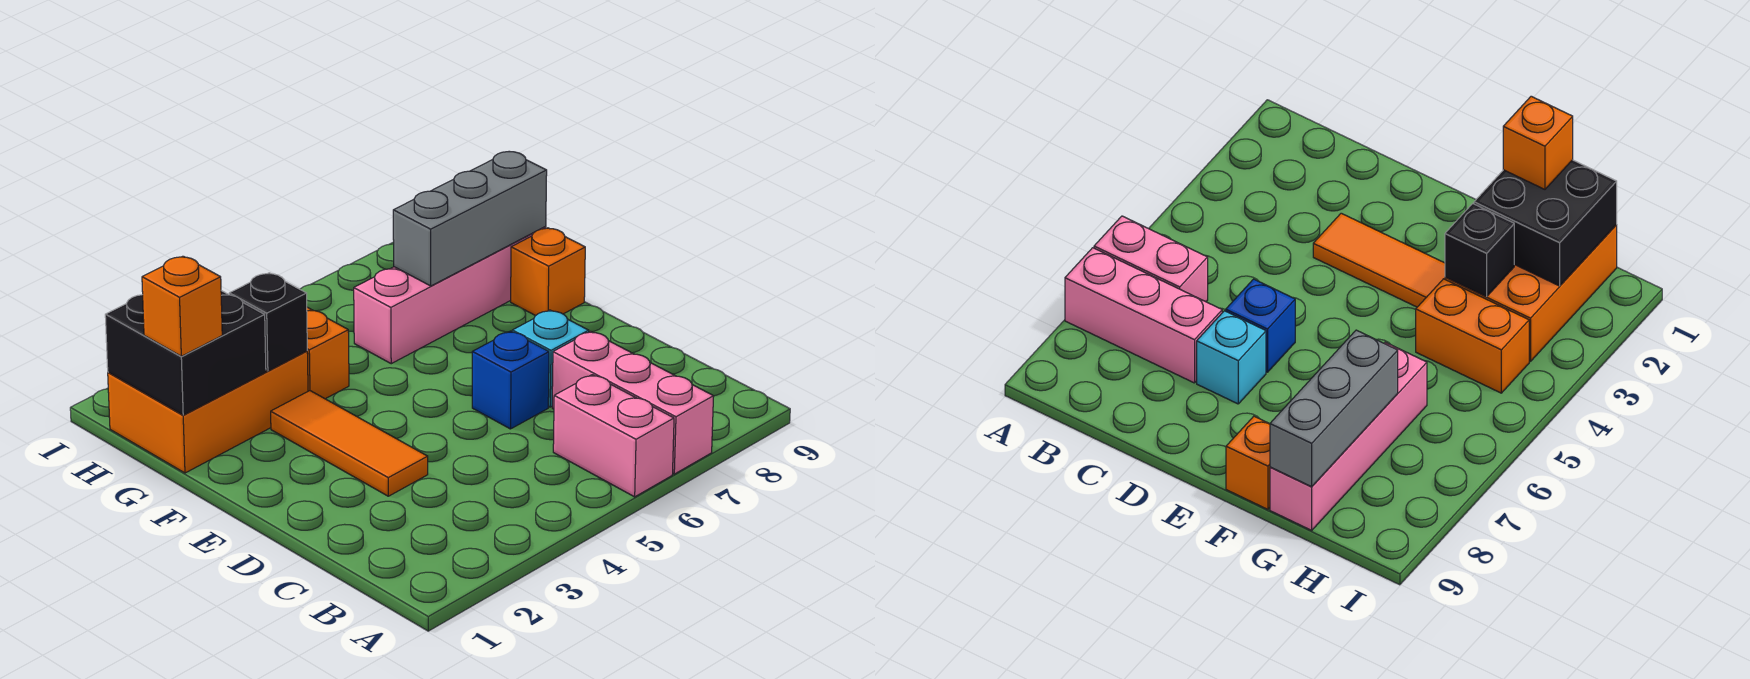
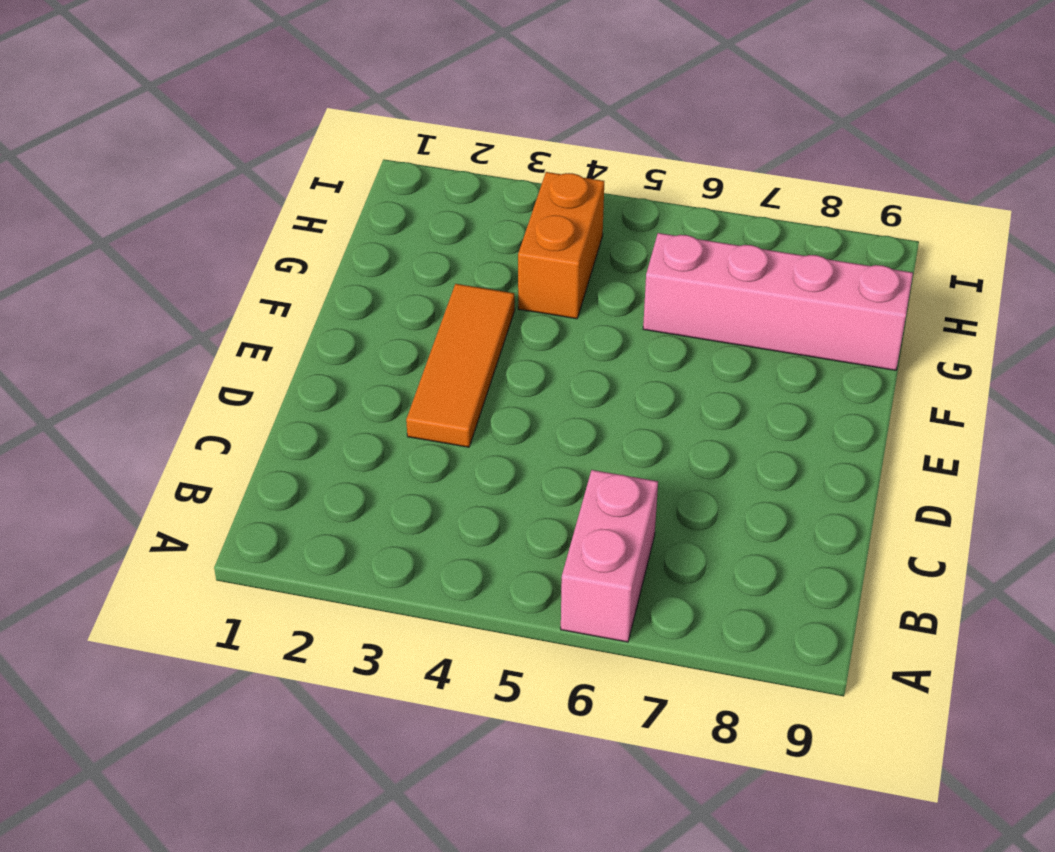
none -> pink brick A7:C7 level 1
none -> blue brick D6 level 1
none -> cyan brick D7 level 1

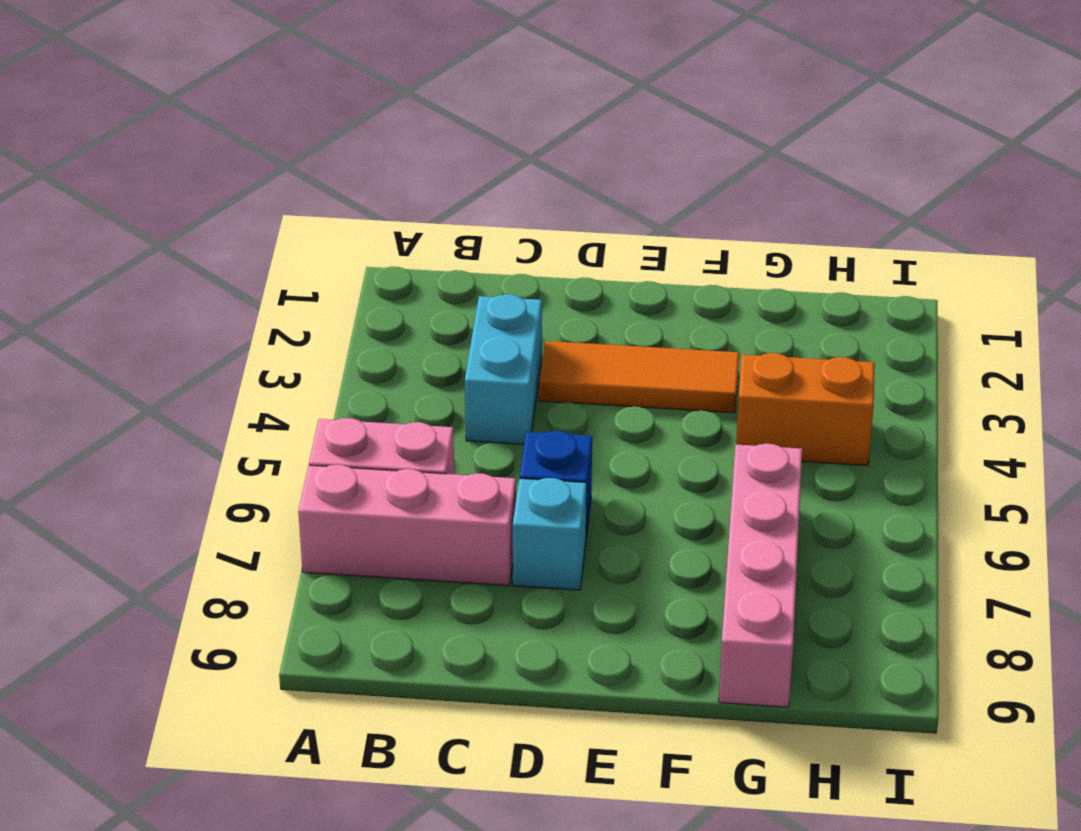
cyan brick C3:C4 level 1 -> none
none -> orange brick F9 level 1
none -> orange brick G1:H3 level 1
none -> black brick G1:H2 level 2

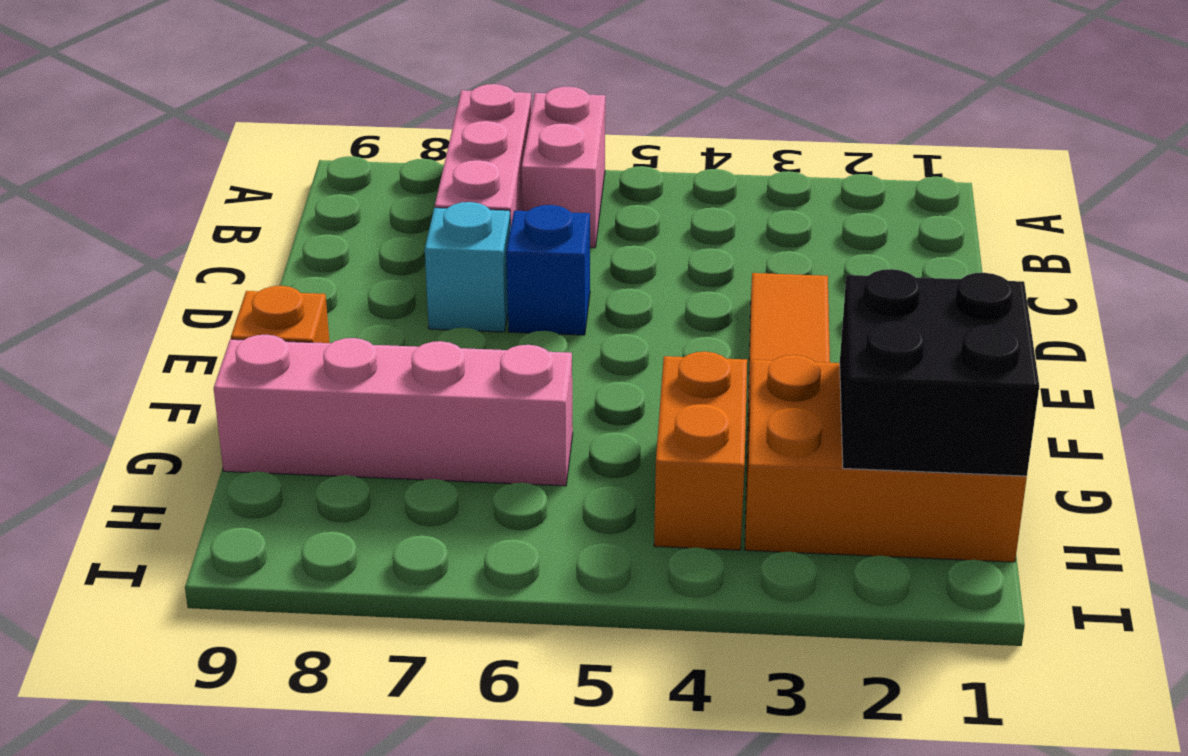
none -> black brick G3 level 2
none -> grey brick G7:G9 level 2
none -> orange brick G1 level 3

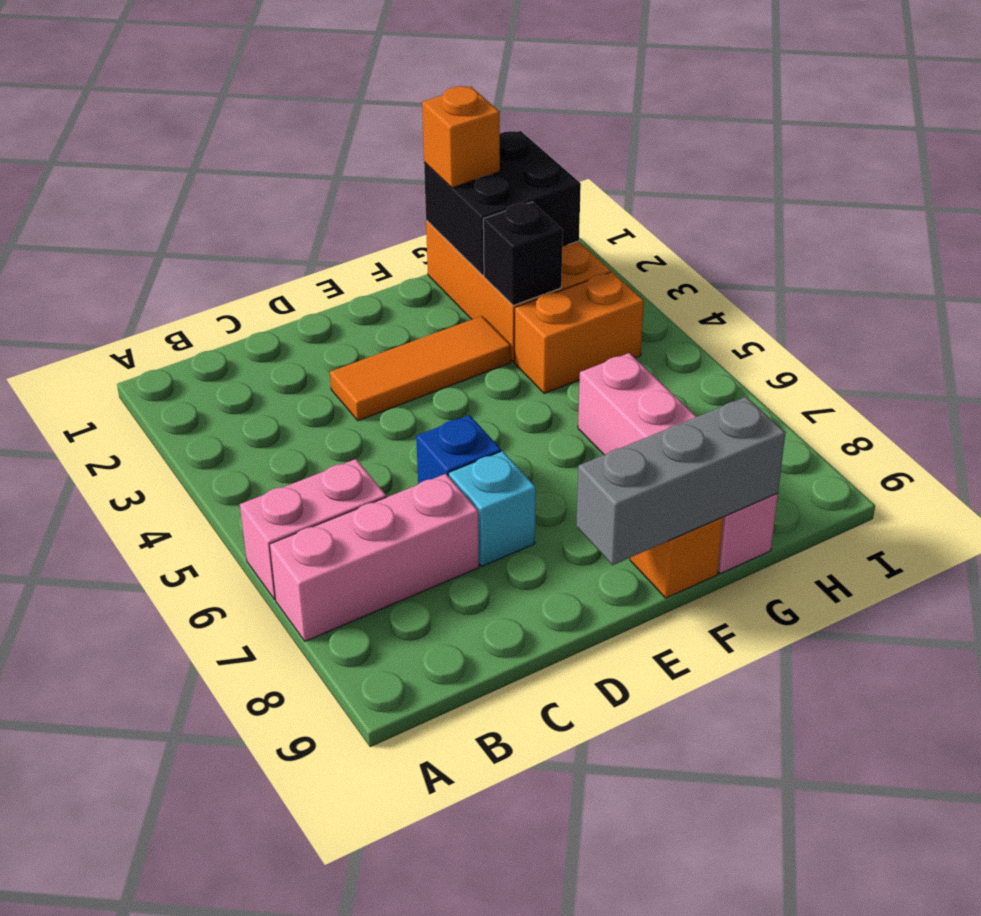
grey brick E9:G9 level 2 -> grey brick G7:G9 level 2

